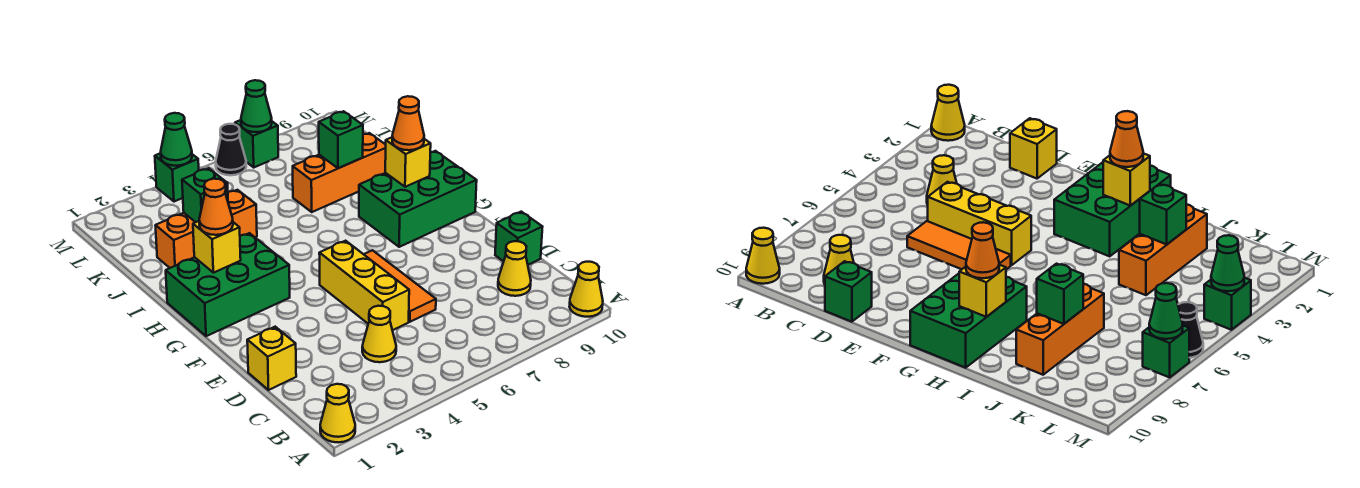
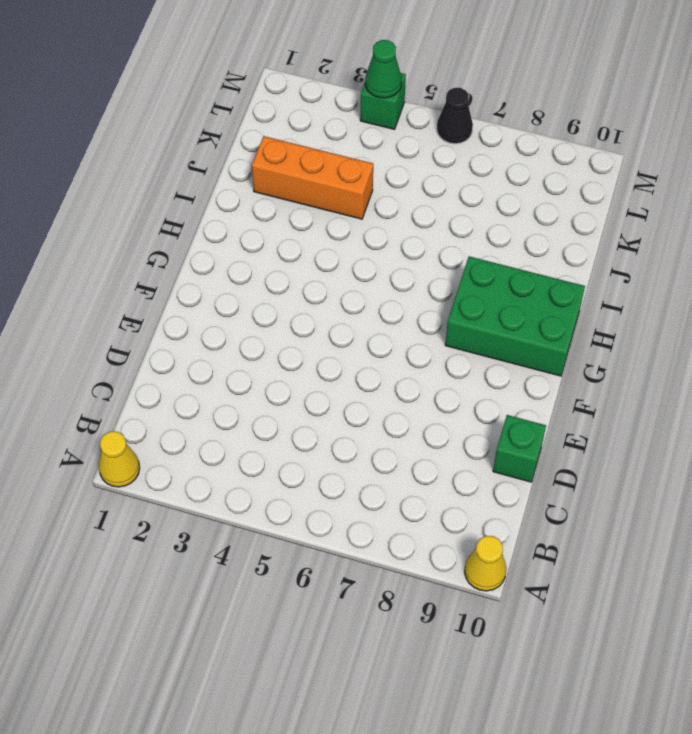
none -> yellow cone C4 level 1
none -> yellow cone C9 level 1
none -> yellow brick D1 level 1

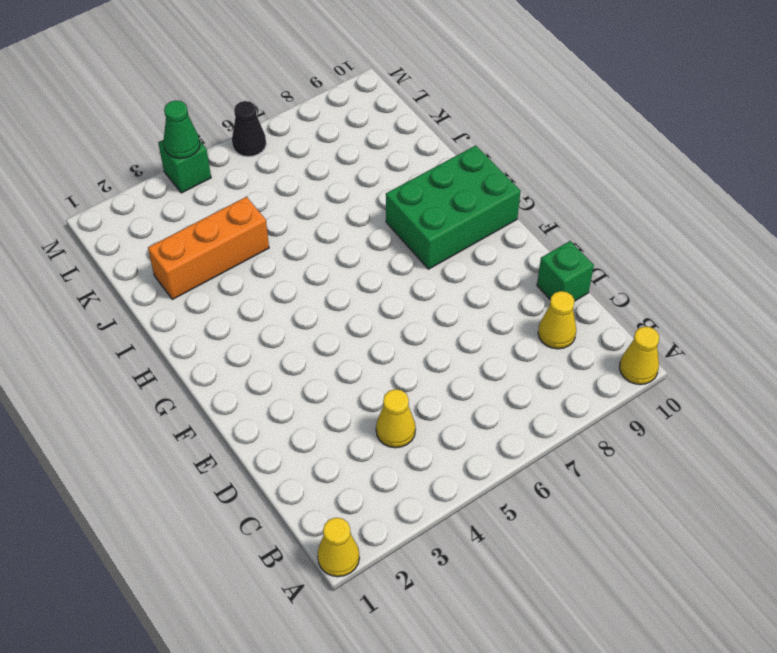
none -> yellow brick D1 level 1
none -> yellow brick D5:F5 level 1
none -> orange tile D6:F6 level 1

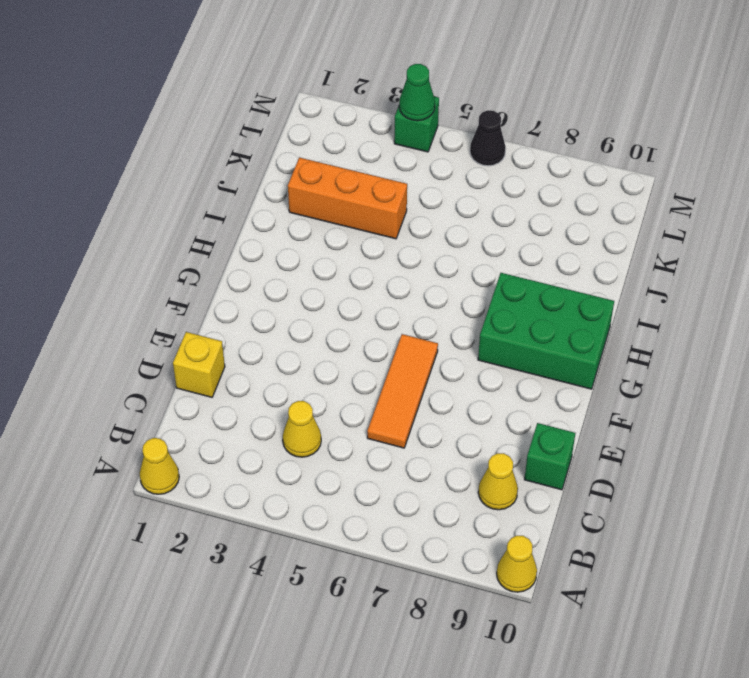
none -> yellow brick D5:F5 level 1
none -> green brick G1:H3 level 1
none -> orange brick J7:J9 level 1

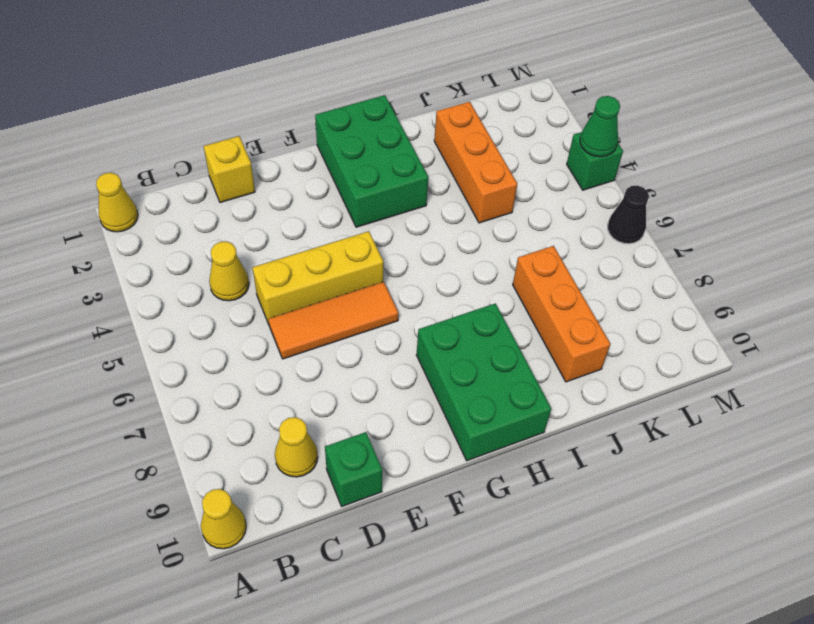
none -> green brick M7 level 1
none -> yellow brick H2 level 2
none -> yellow brick H9 level 2

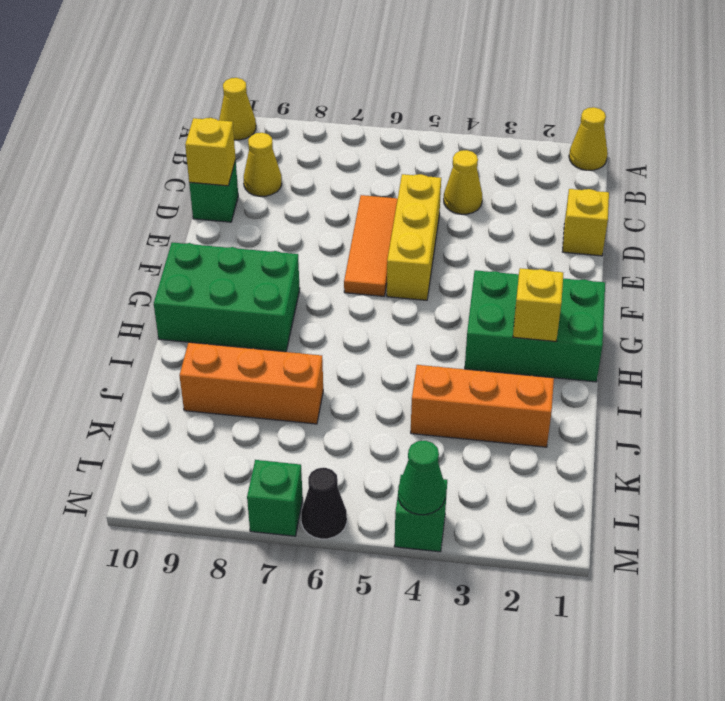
yellow brick D10 level 2 -> yellow brick H9 level 2
none -> green brick J3 level 2
none -> green brick J8 level 2
none -> green cone M7 level 2

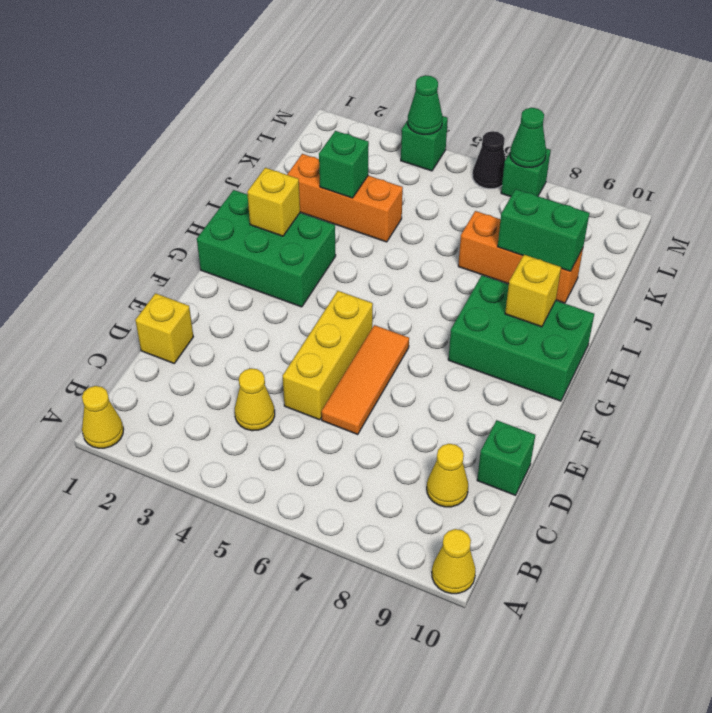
green brick J8:J9 level 2 -> green brick J8 level 2
none -> orange cone H2 level 3
none -> orange cone H9 level 3

